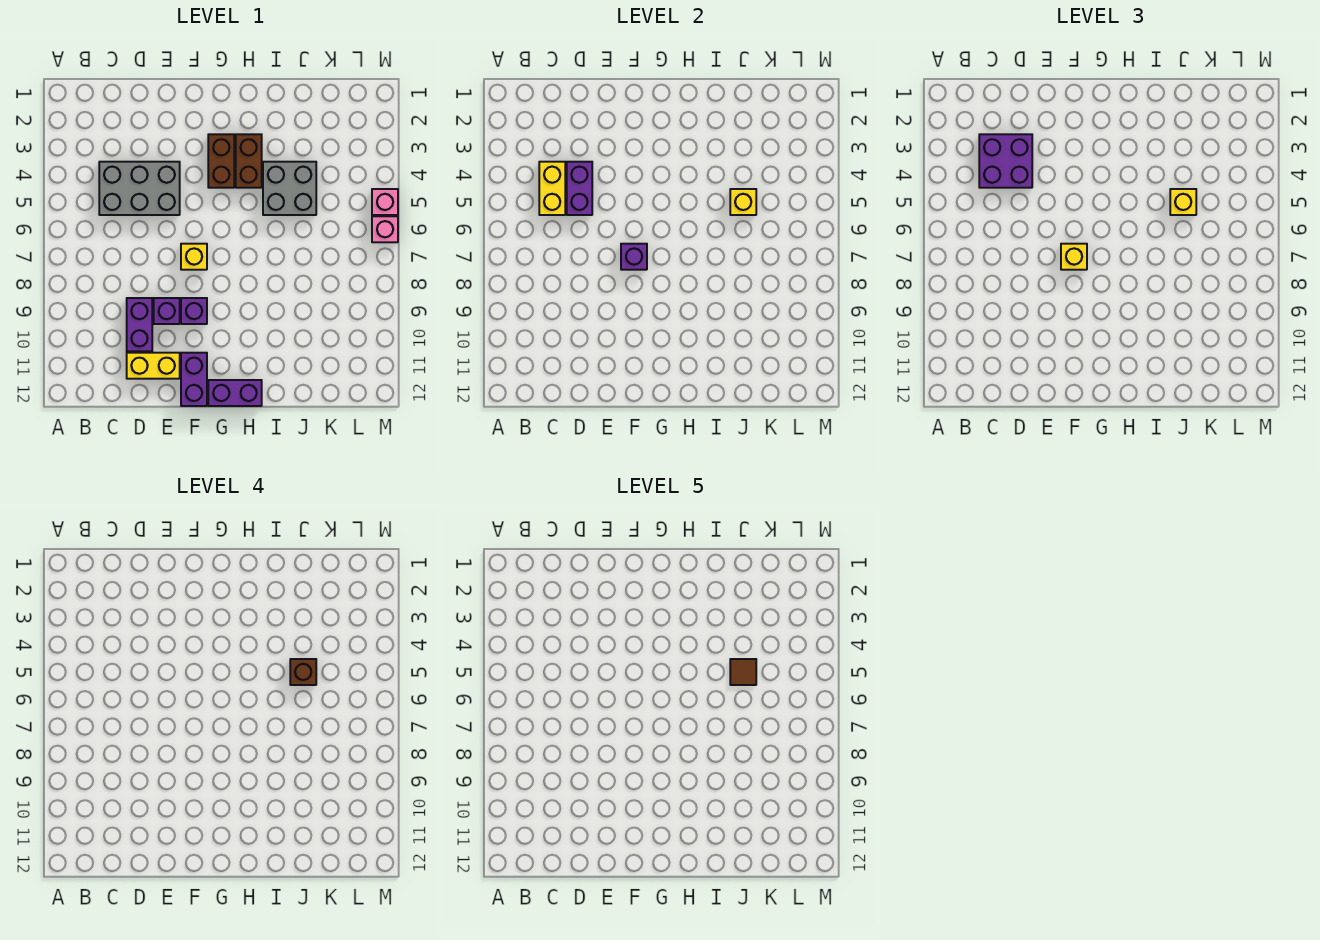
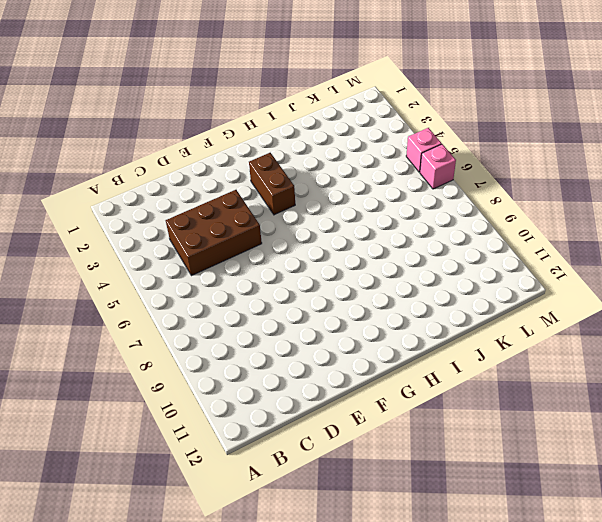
brown brick C4:E5 level 1 -> grey brick C4:E5 level 1
none -> purple brick D9:D10 level 1
none -> yellow brick D11:E11 level 1
none -> purple brick E9 level 1

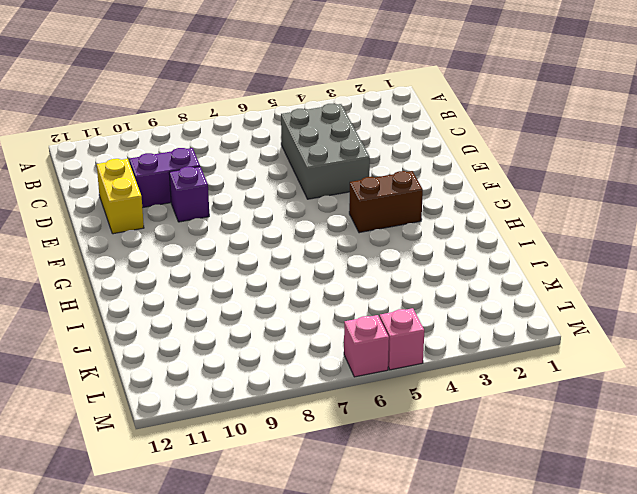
none -> yellow brick F7 level 1
none -> purple brick F9 level 1
none -> purple brick F11:F12 level 1

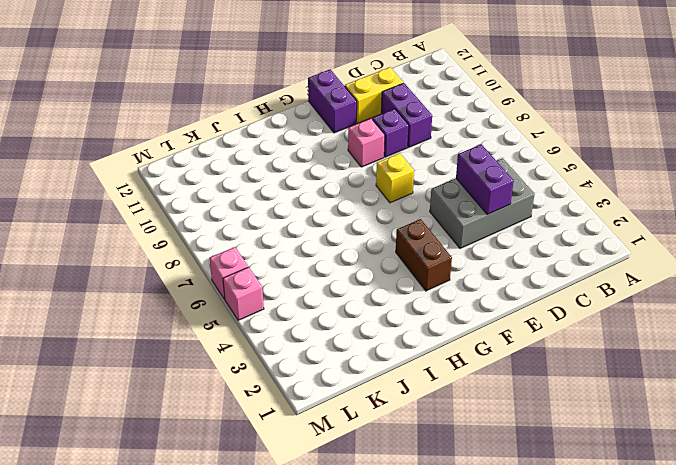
pink brick F9 level 1 -> purple brick F9 level 1
none -> purple brick G12:H12 level 1
none -> brown brick H3:H4 level 1
none -> grey brick I4:J5 level 1

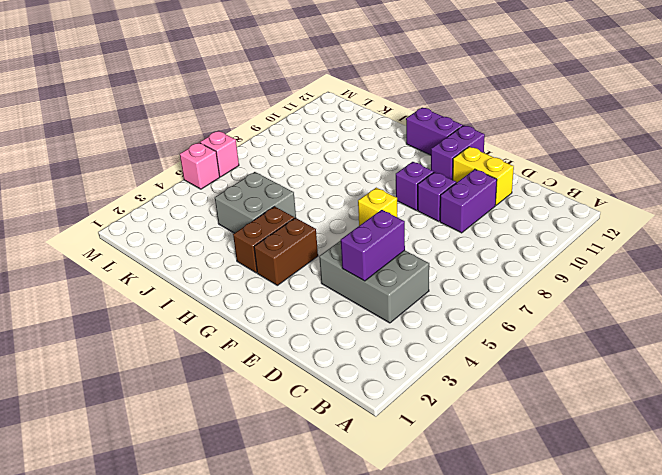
none -> yellow brick C4:C5 level 2
none -> purple brick F7 level 2
none -> yellow brick J5 level 2

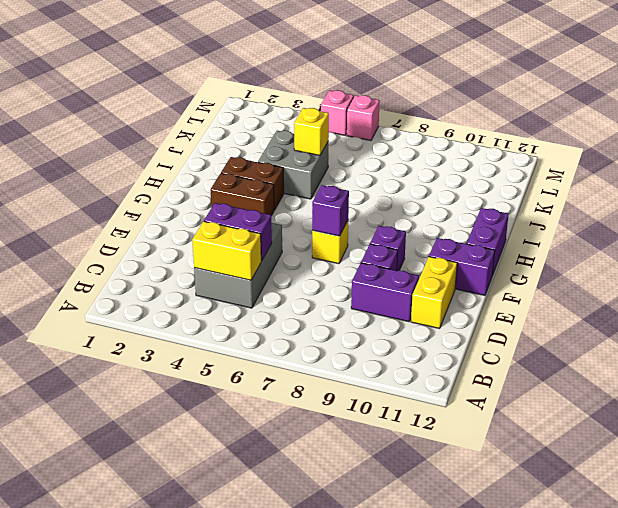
none -> purple brick C3:D4 level 3
none -> yellow brick F7 level 3
none -> yellow brick J5 level 3

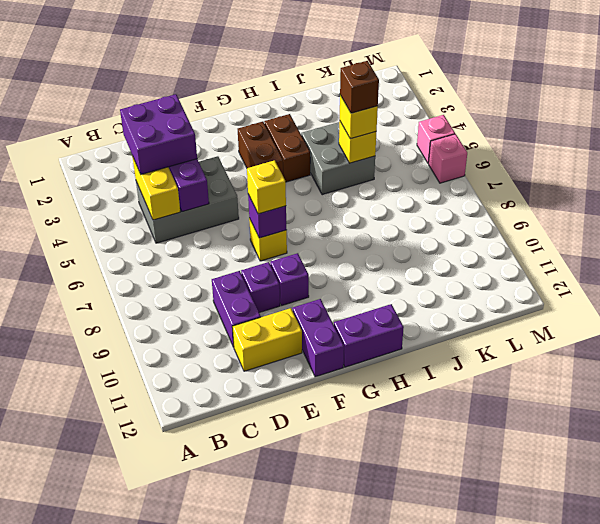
none -> brown tile J5 level 5

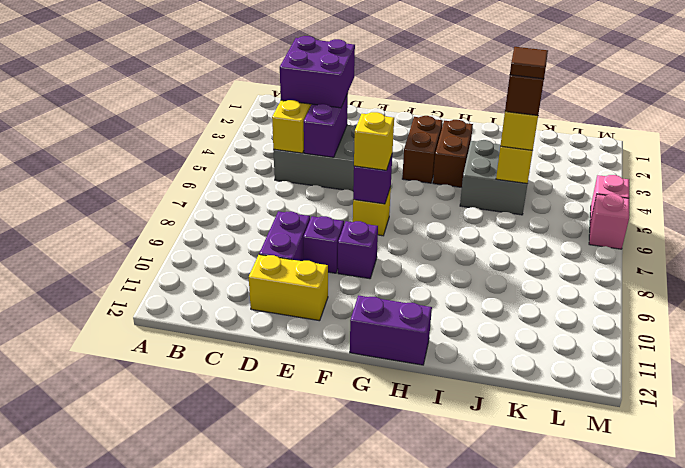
none -> purple brick F11:F12 level 1

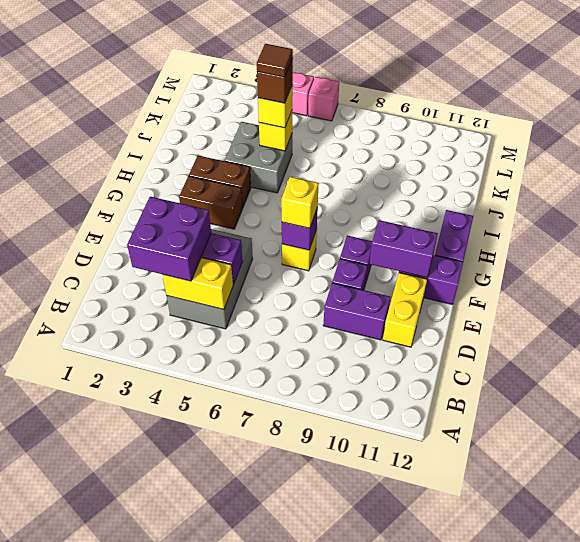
purple brick F10:F11 level 2 -> none

